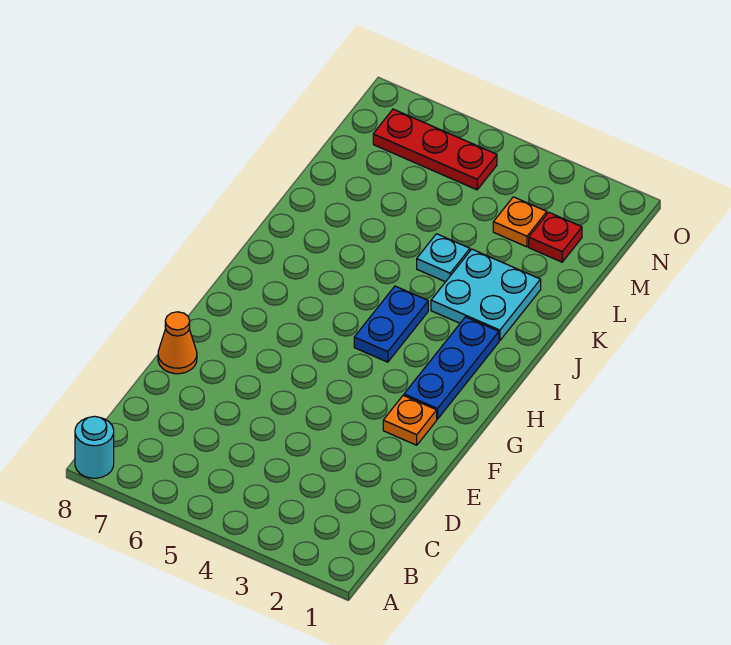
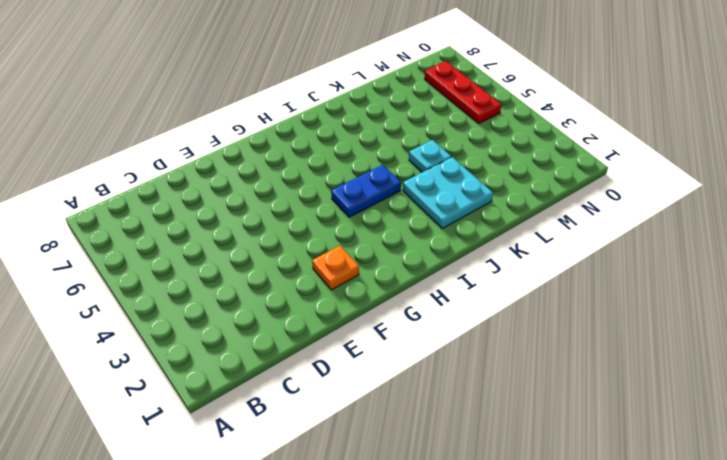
none -> cyan round brick A8 level 1
none -> orange cone E8 level 1

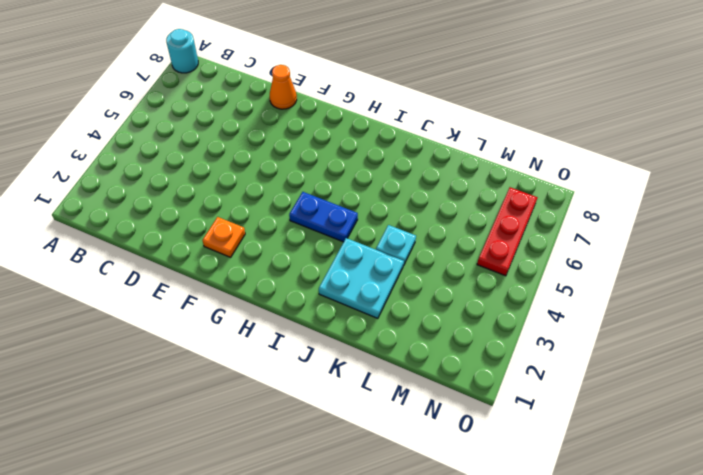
none -> blue plate G2:I2 level 1
none -> red plate M2 level 1

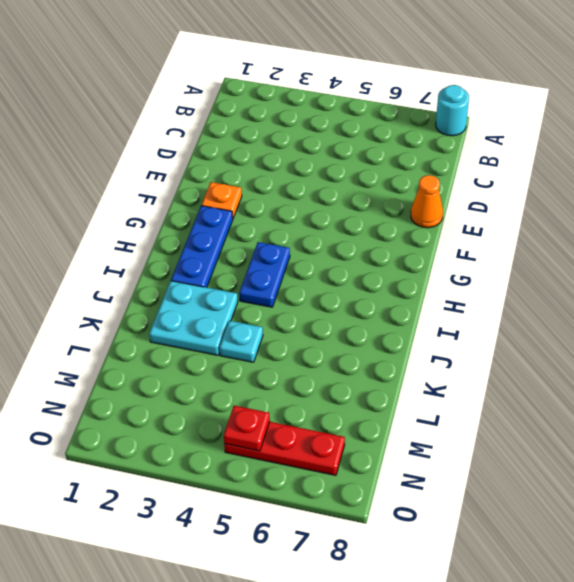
red plate N5 level 2 -> red plate M2 level 1
none -> orange plate M3 level 1

